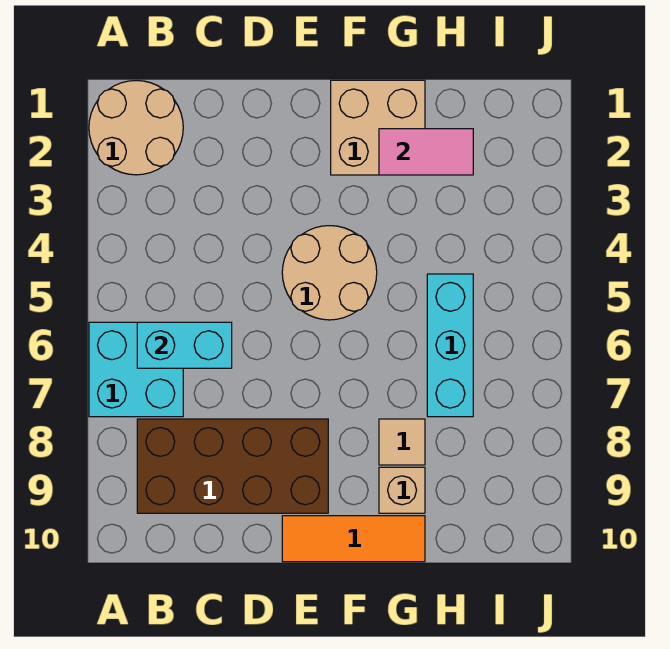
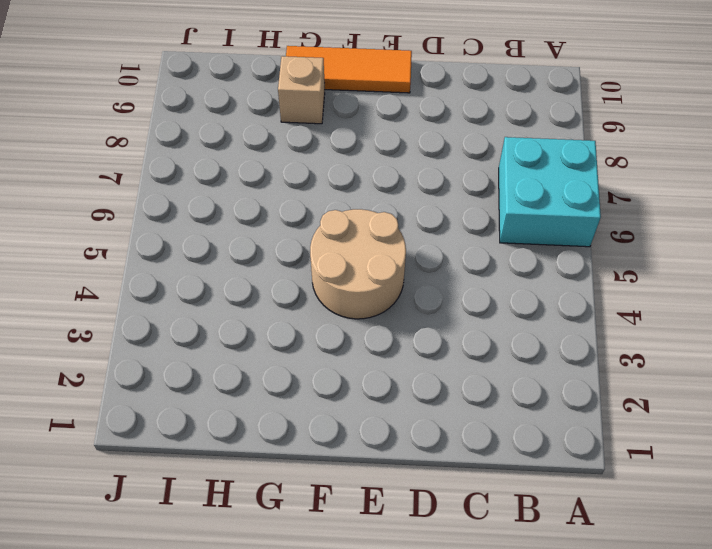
none -> tan round brick A1:B2 level 1
none -> brown brick B8:E9 level 1

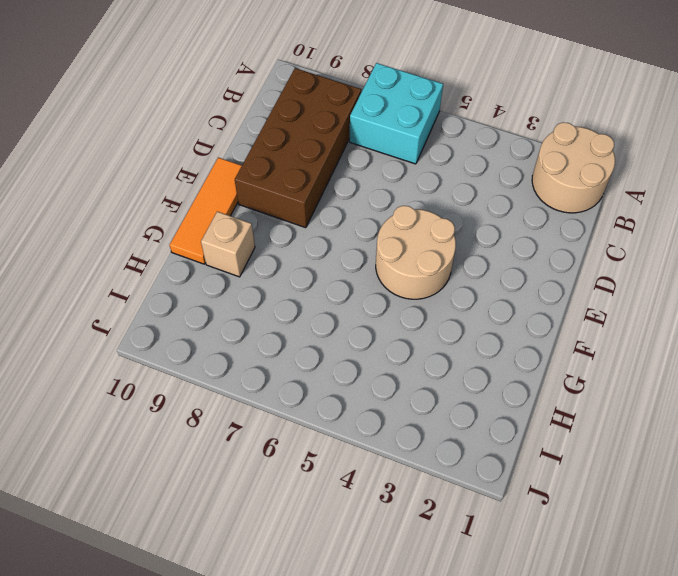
none -> tan brick F1:G2 level 1
none -> tan tile G8 level 1

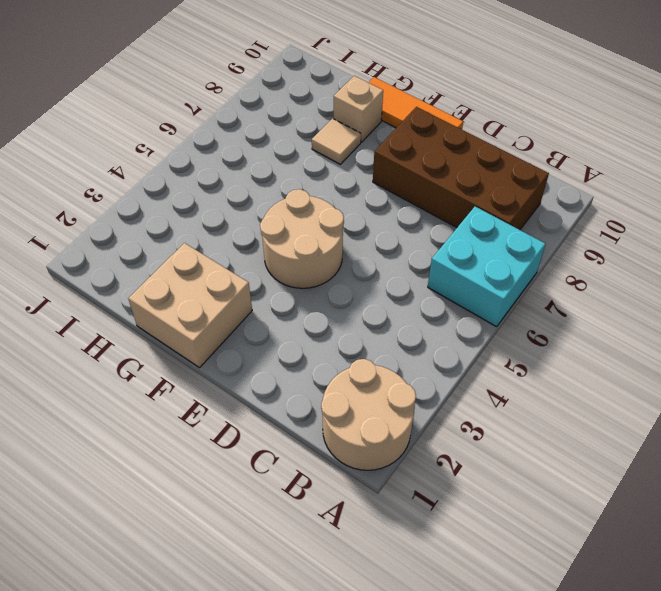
none -> cyan brick H5:H7 level 1
none -> cyan brick B6:C6 level 2

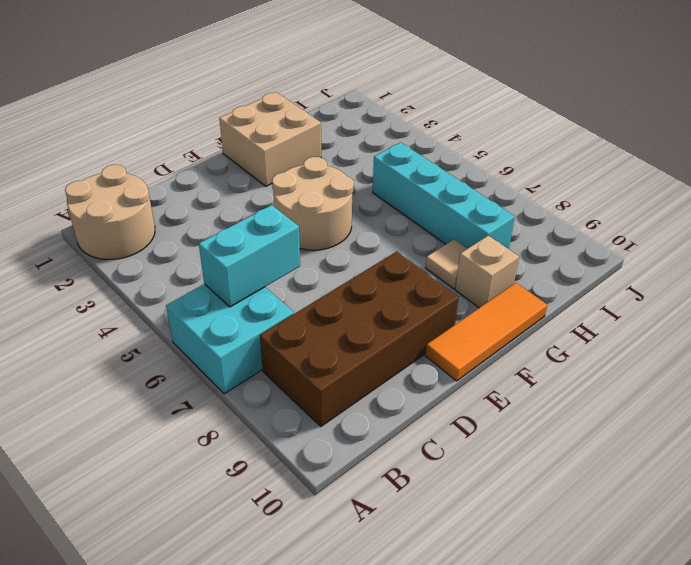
cyan brick H5:H8 level 1 -> cyan brick H5:H7 level 1
none -> pink tile G2:H2 level 2

